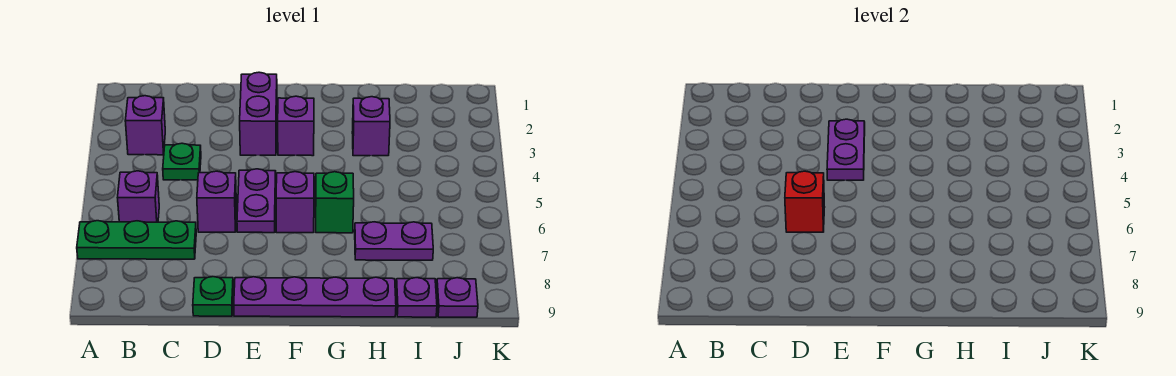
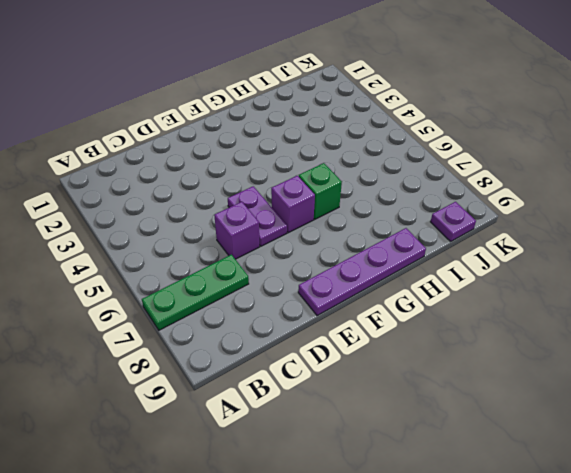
none -> purple brick B3 level 1
none -> purple brick B6 level 1
none -> green plate C4 level 1

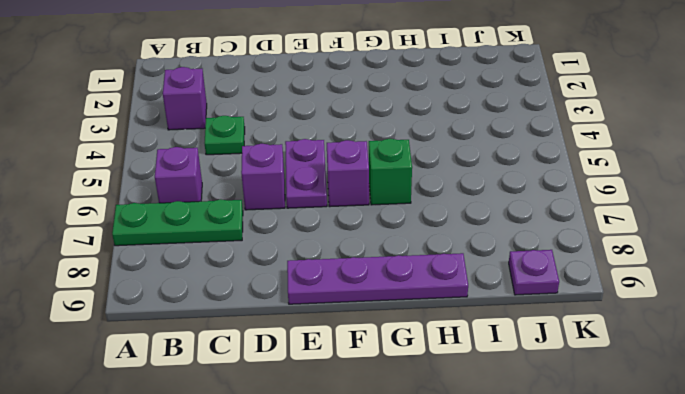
none -> green plate D9 level 1
none -> purple brick E2:E3 level 1
none -> purple brick F3 level 1

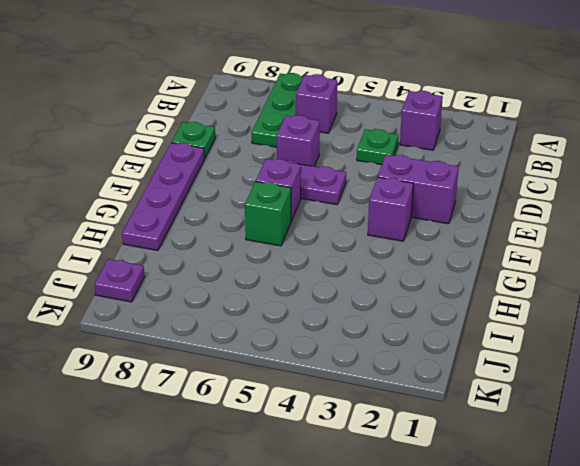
none -> purple brick H3 level 1
none -> purple plate H7:I7 level 1
none -> purple plate I9 level 1

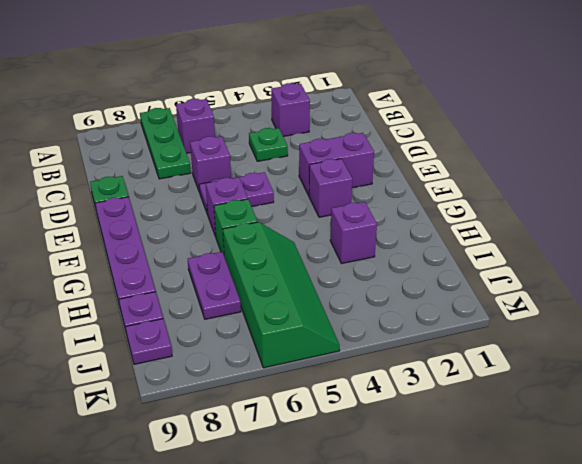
green slope H5:K6 level 1 top 6 -> none
none -> red brick D6 level 2
none -> purple plate E3:E4 level 2

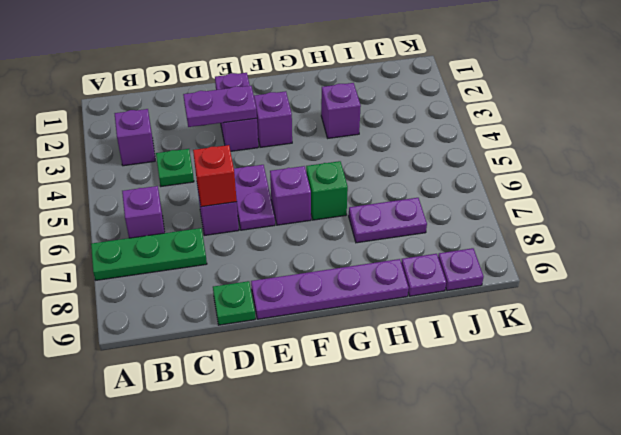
purple plate D3:E3 level 2 -> purple plate E3:E4 level 2

